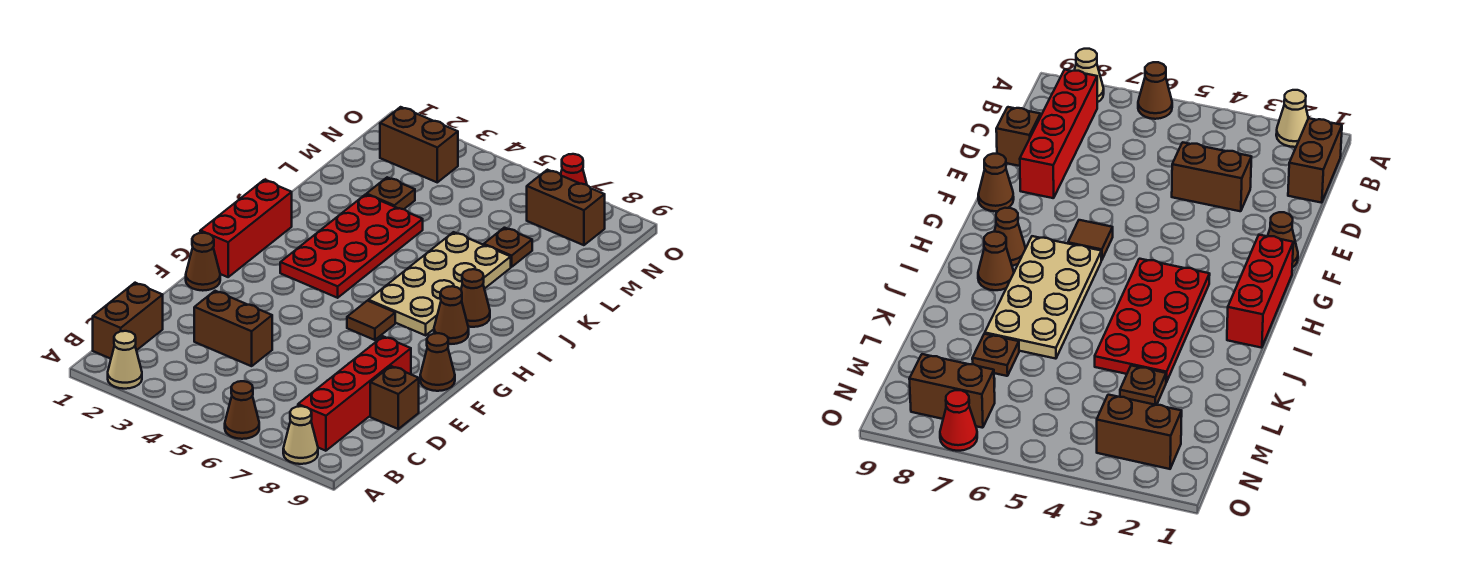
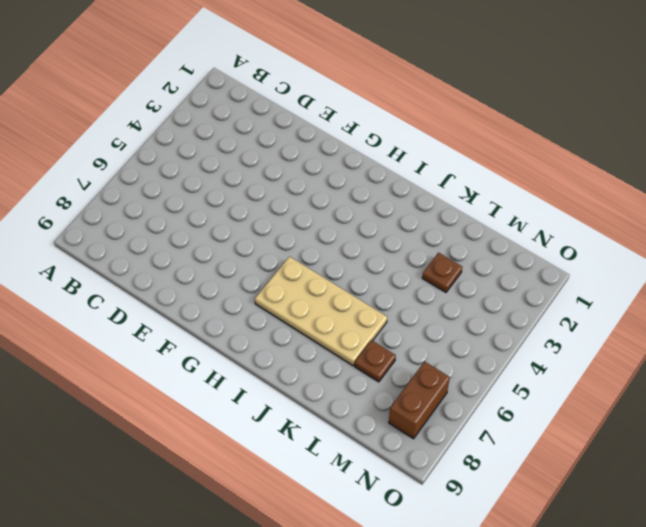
none -> tan cone A2 level 1
none -> brown cone A6 level 1
none -> tan cone A8 level 1

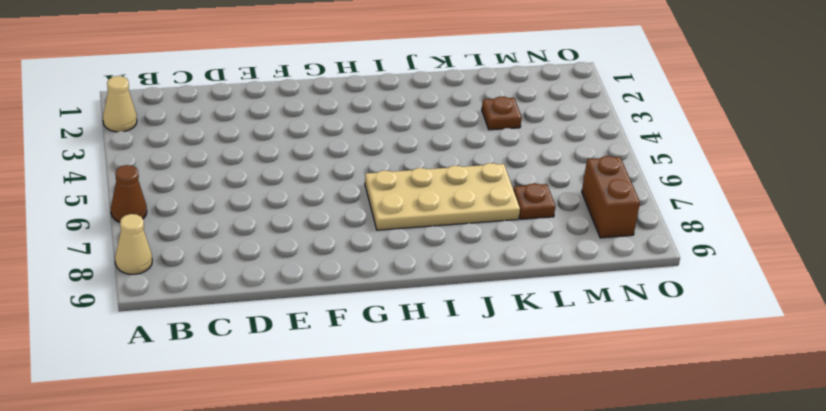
none -> brown brick B1:C1 level 1
none -> red brick B8:E8 level 1
none -> brown brick D3:D4 level 1

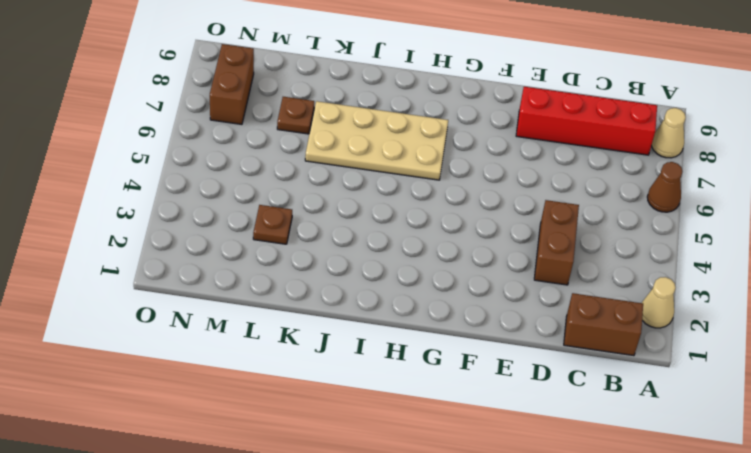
none -> brown brick D9 level 1
none -> brown cone F1 level 1
none -> brown cone F9 level 1

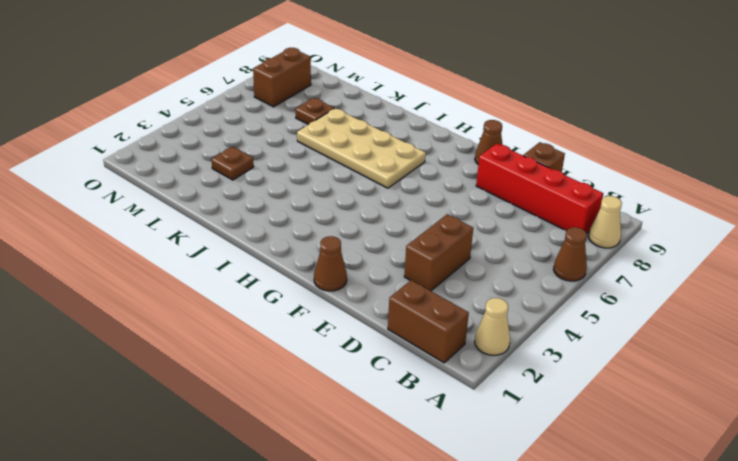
none -> red brick G1:I1 level 1
none -> brown tile G6 level 1
none -> red plate H3:K4 level 1

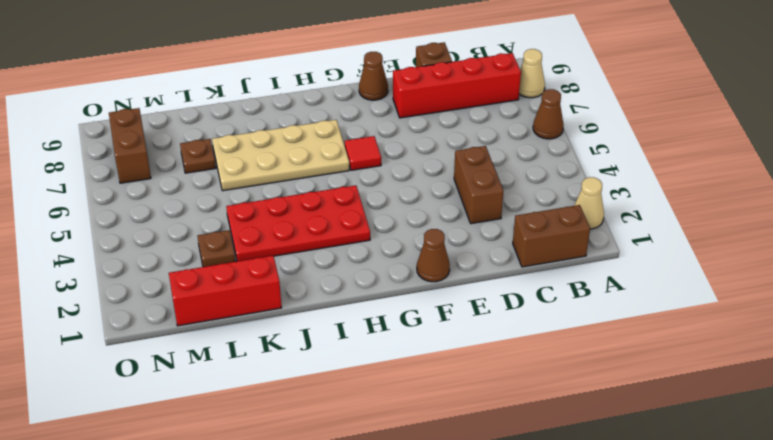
red tile G6 level 1 -> brown tile G6 level 1
red brick K1:M1 level 1 -> red brick G1:I1 level 1
none -> brown cone H8 level 1
none -> brown cone I8 level 1
none -> brown brick N2:N3 level 1

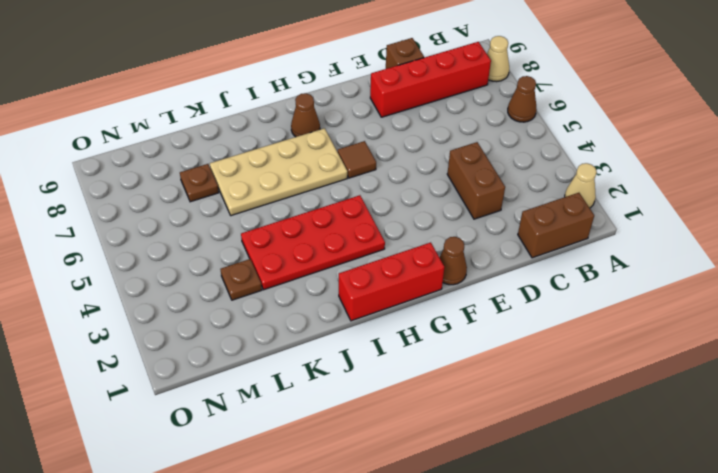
none -> brown cone F9 level 1
none -> brown cone I8 level 1
none -> brown brick N2:N3 level 1

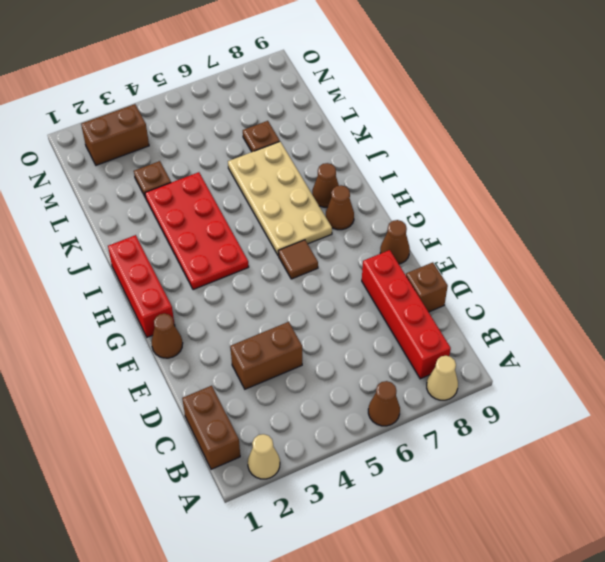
none -> brown brick N7:N8 level 1
none -> red cone O7 level 1

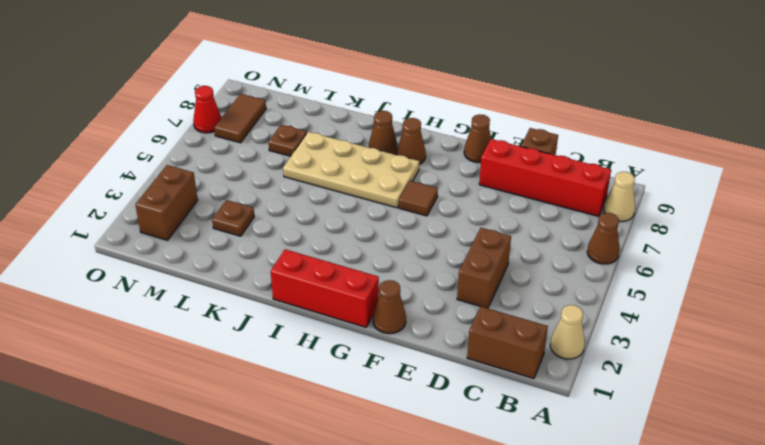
brown tile N7:N8 level 1 -> brown brick N7:N8 level 1
none -> red plate H3:K4 level 1

